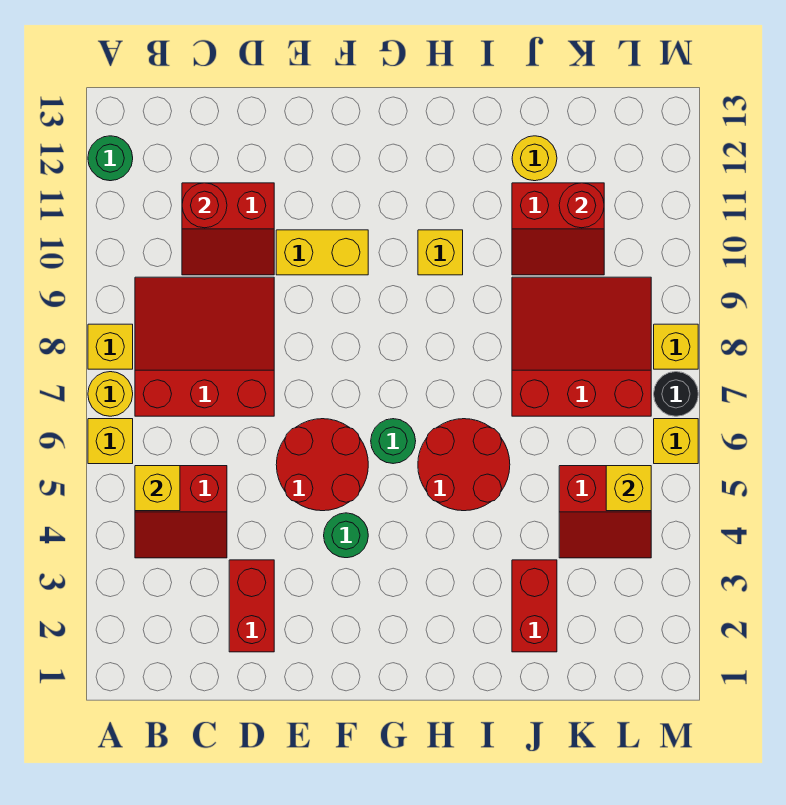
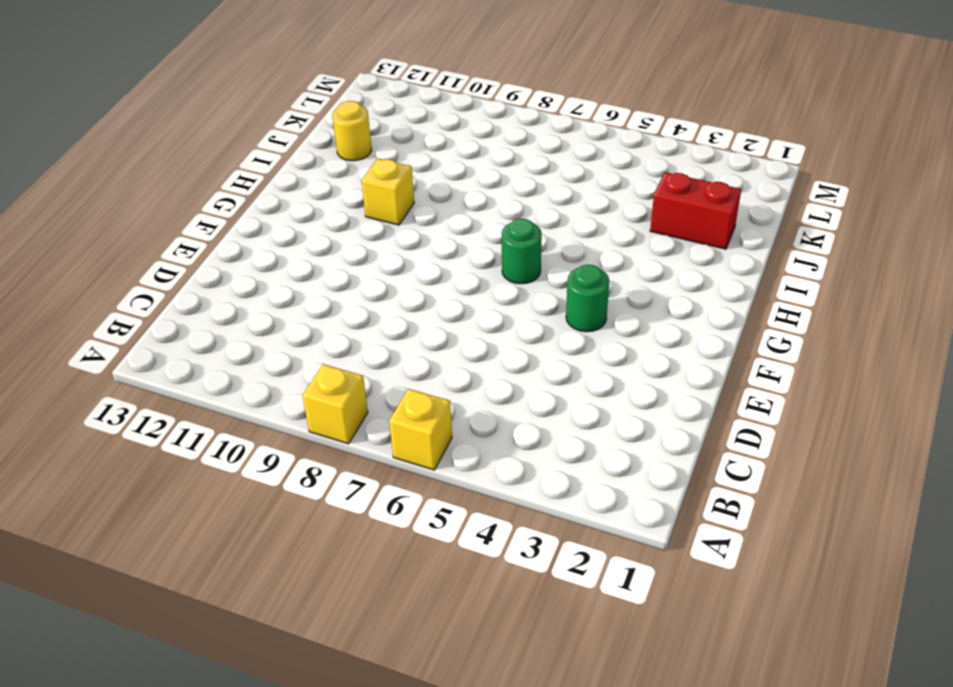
none -> yellow round brick A7 level 1
none -> green round brick A12 level 1
none -> red slope B4:C5 level 1 top 5

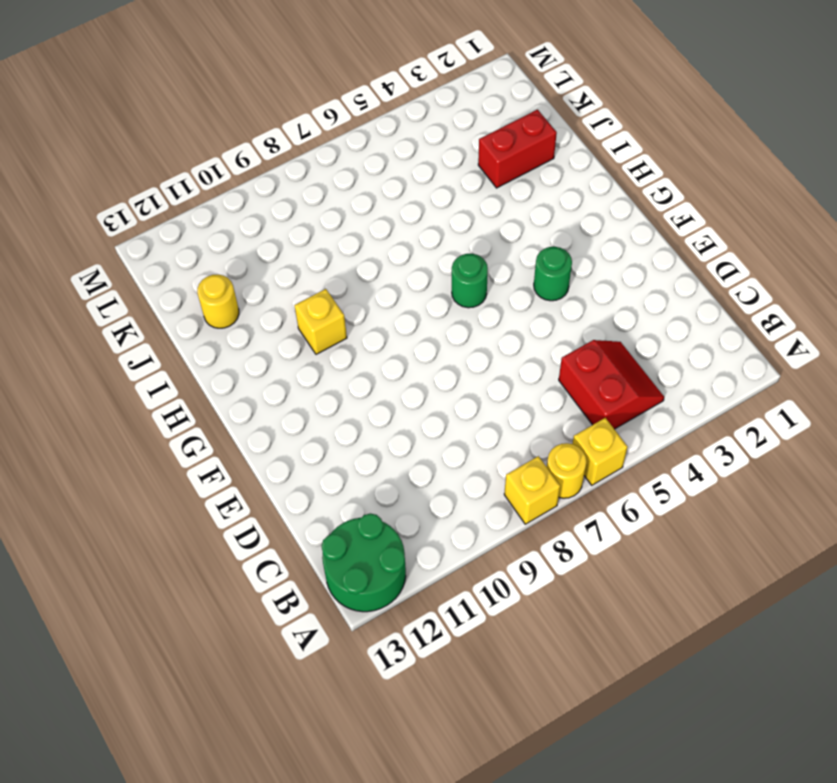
green round brick A12:B13 level 1 -> green round brick A12 level 1
none -> red slope B7:D9 level 1 top 7
none -> red slope C10:D11 level 1 top 11
none -> red brick D2:D3 level 1

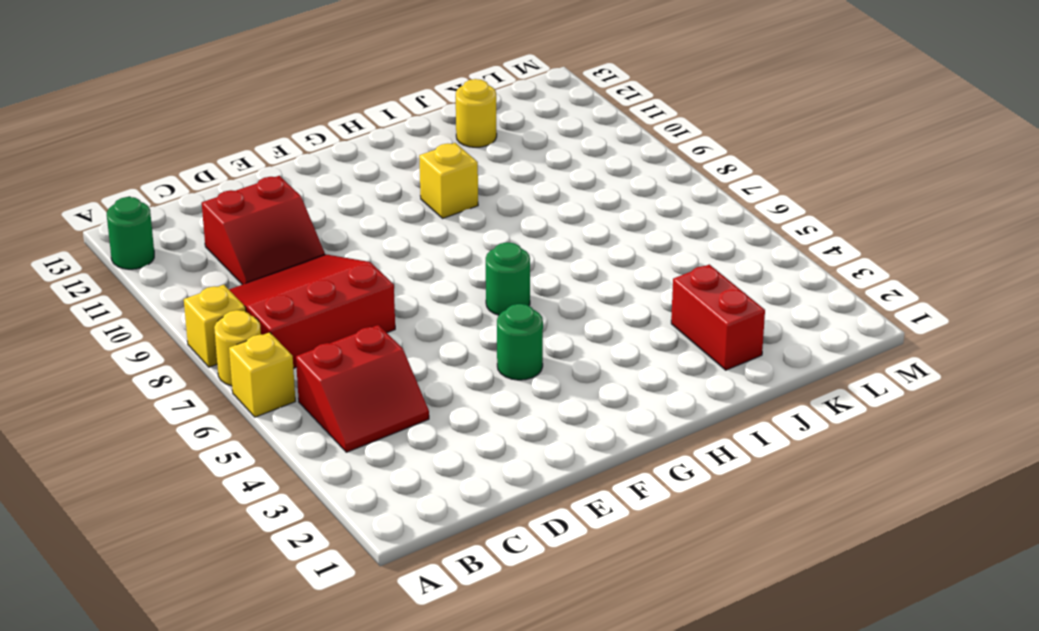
none -> red brick D2:D3 level 1
none -> red round brick E5:F6 level 1
none -> yellow brick E10:F10 level 1

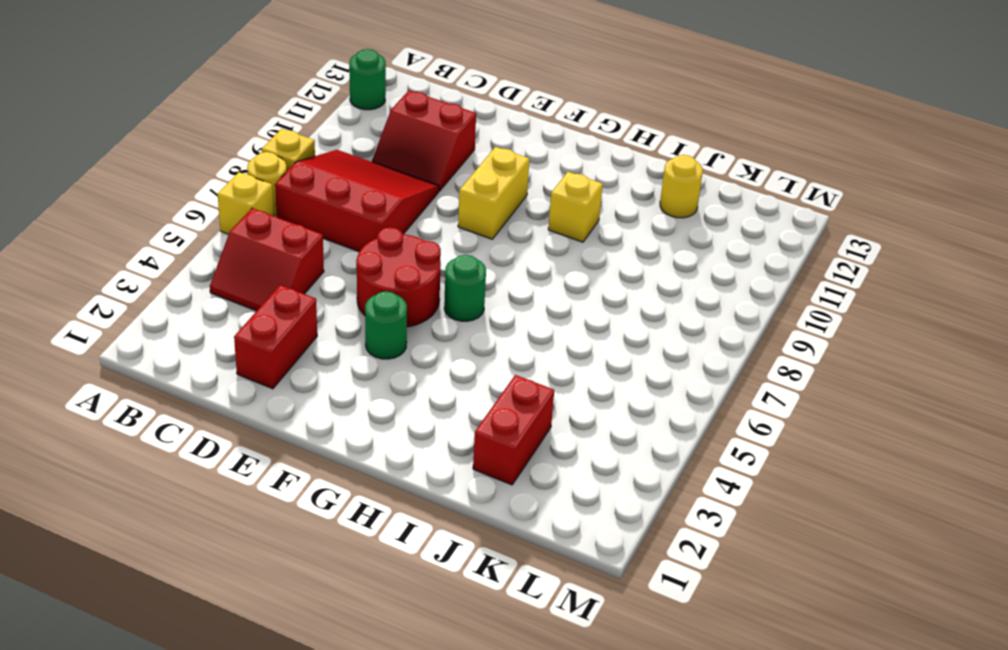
yellow brick F9:F10 level 1 -> yellow brick E10:F10 level 1
none -> red round brick H5:I6 level 1
none -> red slope J7:L9 level 1 top 7
none -> red slope J10:K11 level 1 top 11

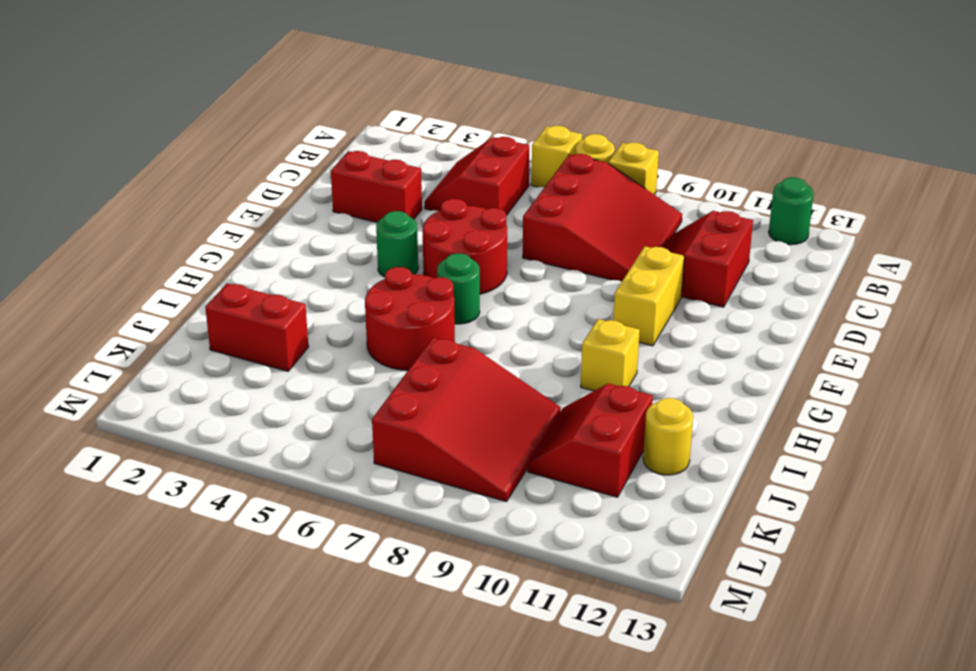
none -> red slope K4:L5 level 1 top 5
none -> yellow brick M6 level 1
none -> black round brick M7 level 1

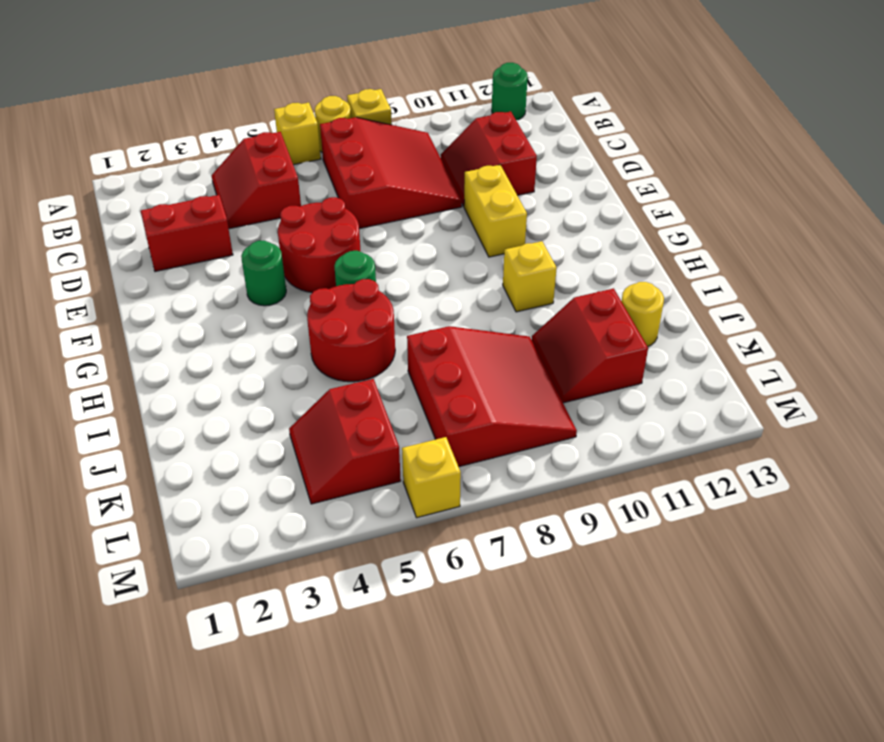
none -> red brick J2:J3 level 1
none -> black round brick M7 level 1
none -> yellow brick M8 level 1

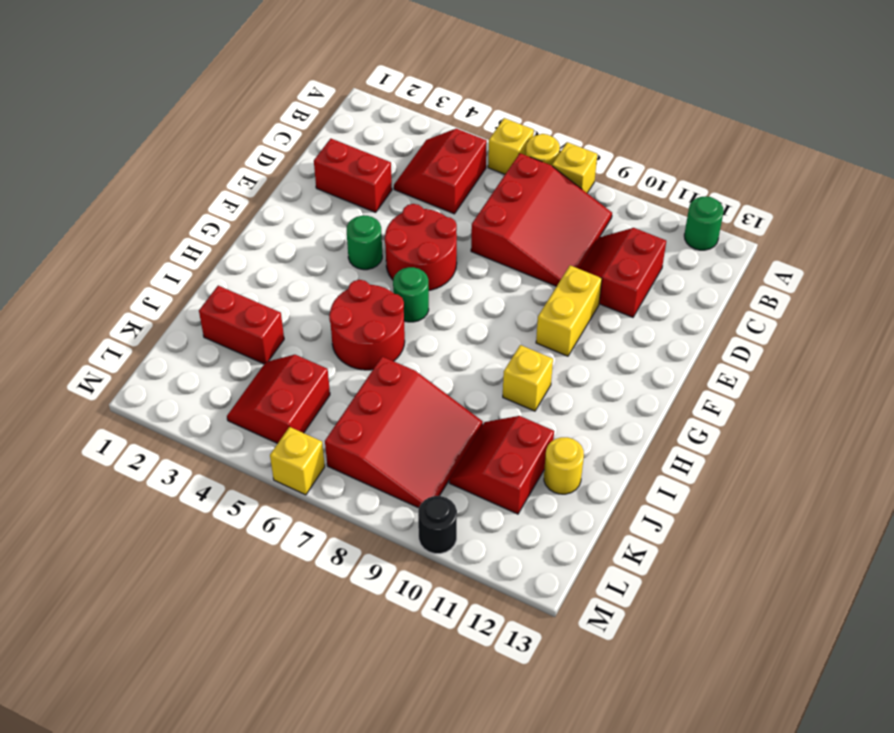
black round brick M10 level 1 -> black round brick M7 level 1
none -> yellow brick M8 level 1
none -> yellow brick B5 level 2
none -> red round brick C11 level 2

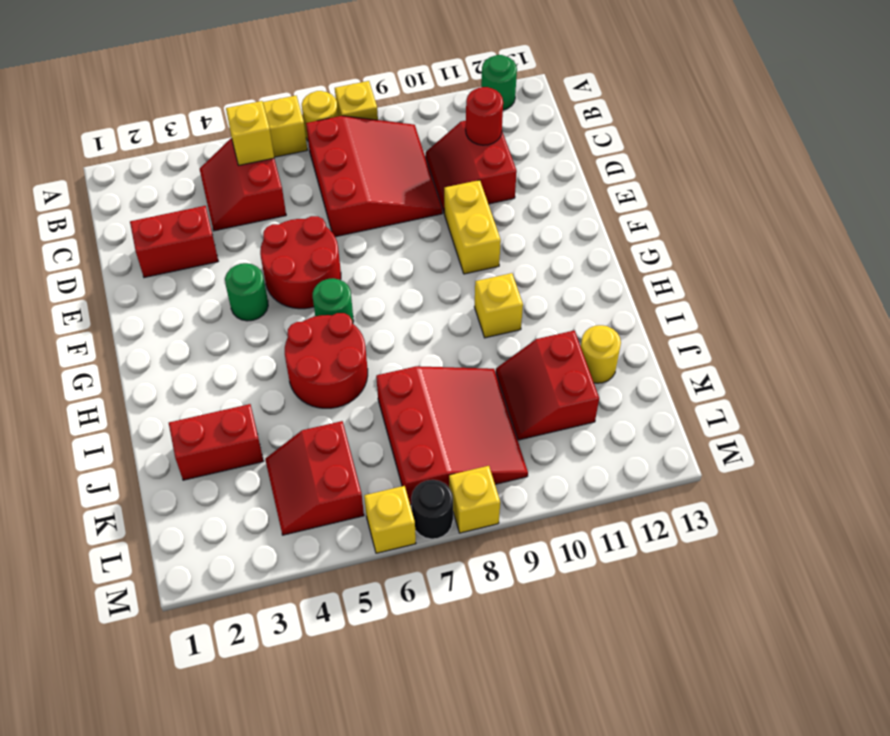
none -> red round brick K11 level 2
none -> yellow brick L5 level 2

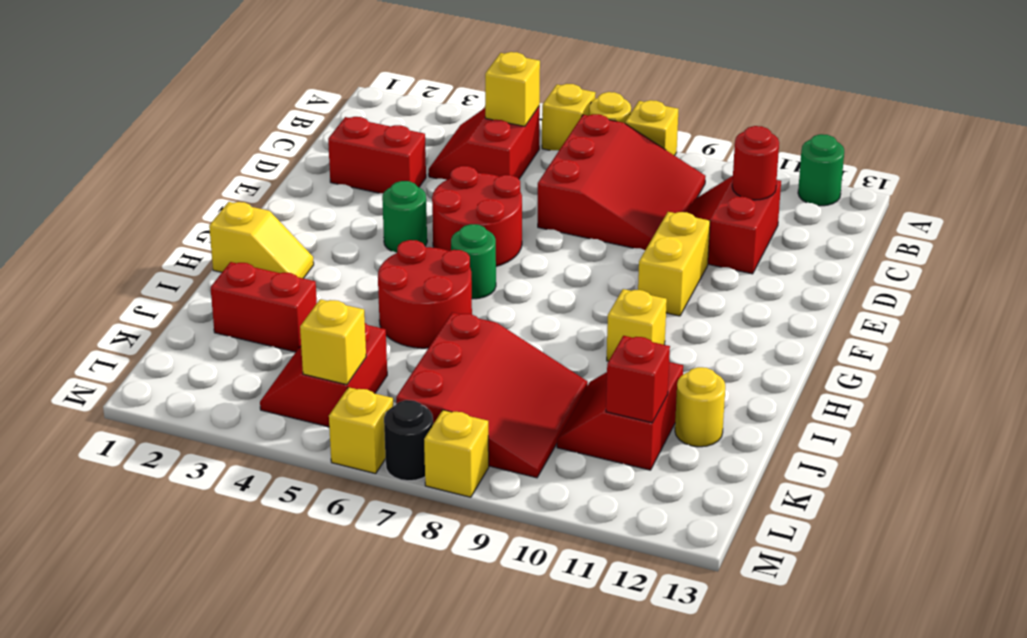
yellow slope H1:H2 level 1 top 1 -> none
red brick K11 level 2 -> red round brick K11 level 2

